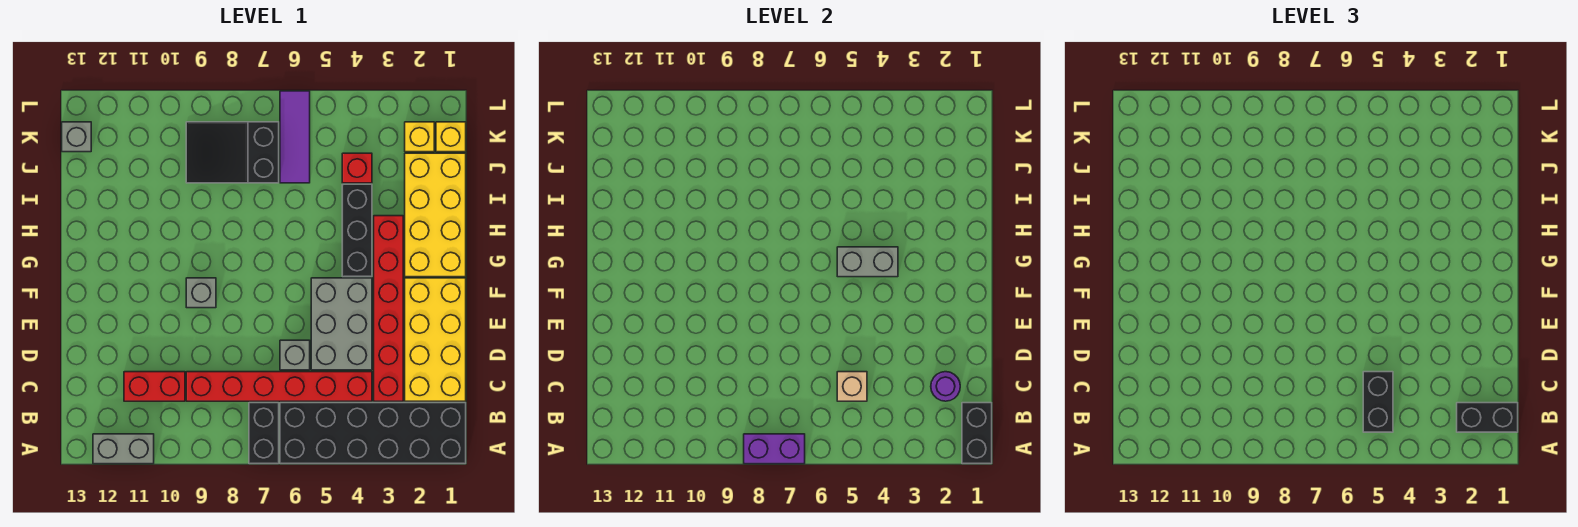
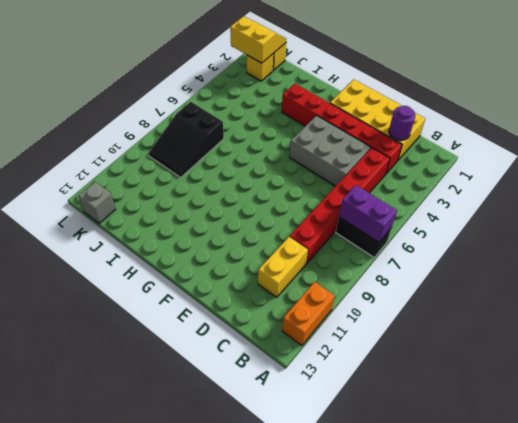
purple brick A7:B7 level 2 -> purple brick A7:A8 level 2
orange brick A11:A12 level 1 -> grey brick A11:A12 level 1
yellow brick C10:C11 level 1 -> red brick C10:C11 level 1
yellow slope K1:L2 level 2 top 2 -> none
none -> black brick A1:B6 level 1
none -> grey brick D6 level 1
none -> grey brick F9 level 1

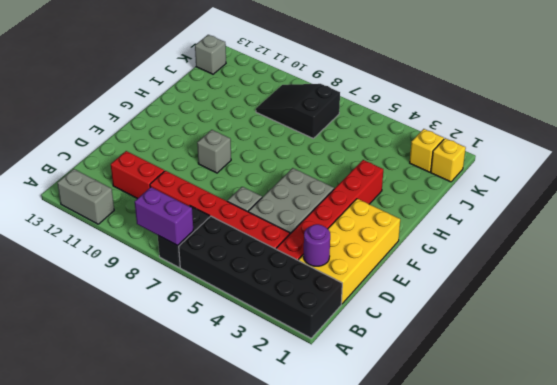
none -> yellow brick G1:J2 level 1
none -> black brick G4:I4 level 1
none -> red brick J4 level 1

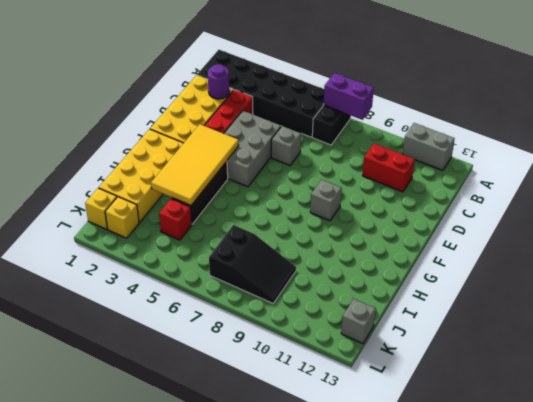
yellow tile F3:I4 level 2 -> grey brick G4:G5 level 2
none -> red brick C4:C9 level 1
none -> purple tile J6:L6 level 1
none -> black brick A1:B1 level 2

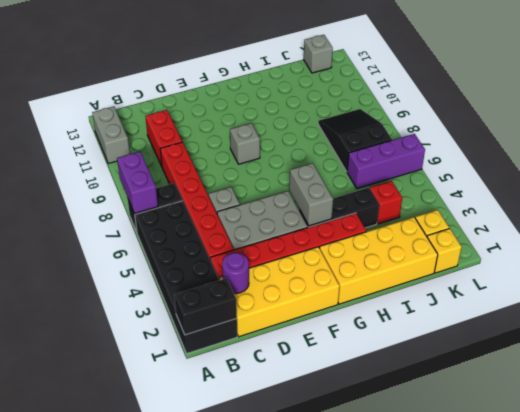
purple brick J6:L6 level 1 -> purple tile J6:L6 level 1
none -> tan brick C5 level 2
none -> black brick B1:B2 level 3
none -> black brick B5:C5 level 3

